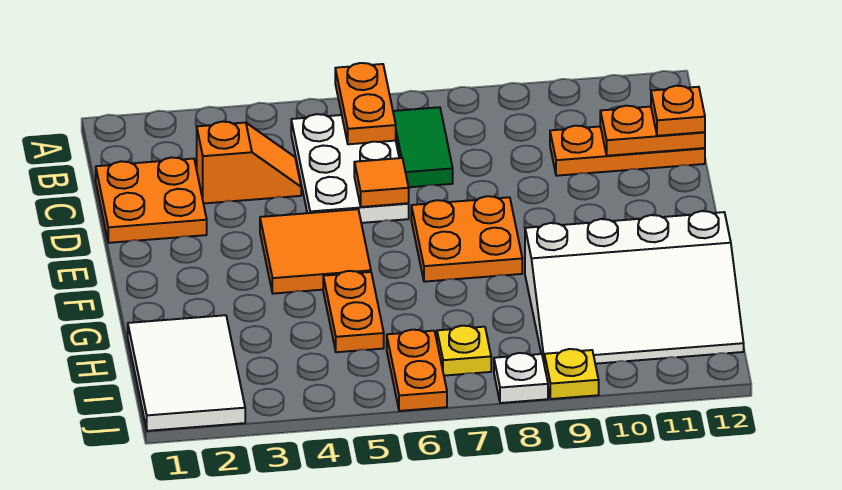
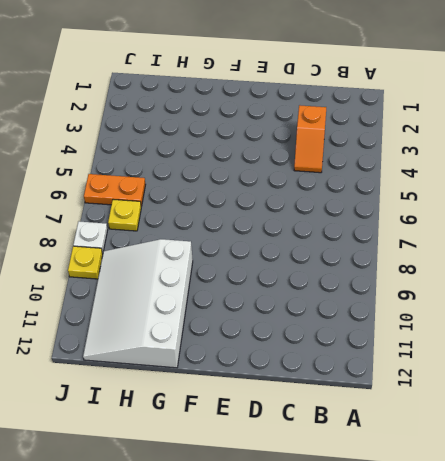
none -> white plate B5:D6 level 1
none -> green tile B7:C7 level 1
none -> orange plate C1:D2 level 1

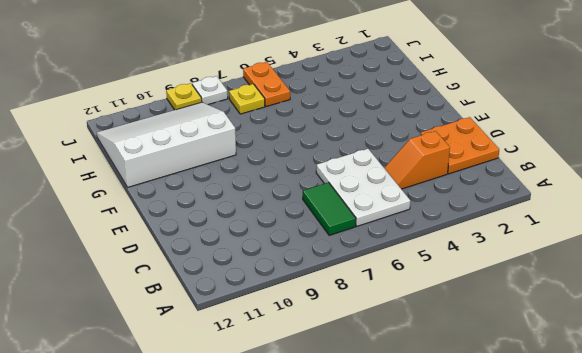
none -> orange plate C10:C12 level 1
none -> orange tile E4:F5 level 1
none -> orange plate E7:F8 level 1

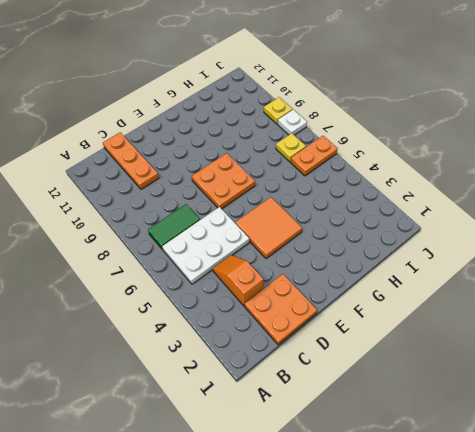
none -> orange plate G5:H5 level 1
none -> white slope G9:I12 level 1 top G
none -> white tile H1:J2 level 1

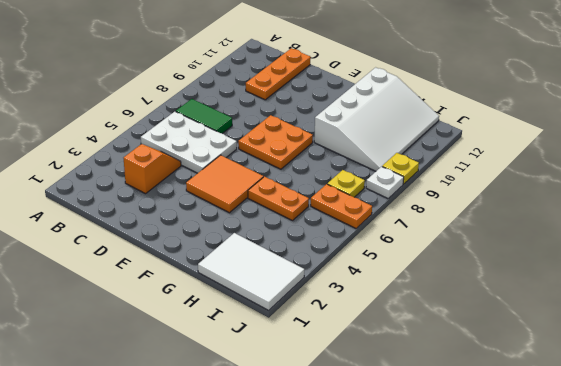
none -> orange plate C1:D2 level 1
none -> orange plate A6:B6 level 2
none -> orange plate C11:C12 level 2

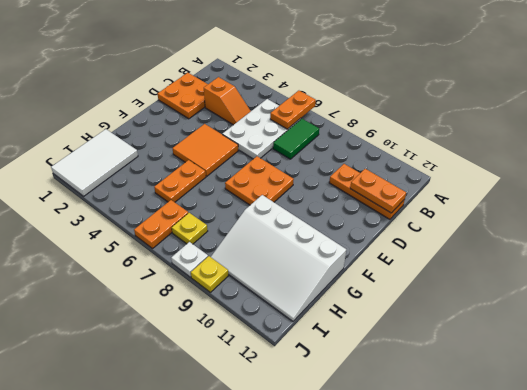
none -> orange tile D6 level 2
none -> orange plate C12 level 3

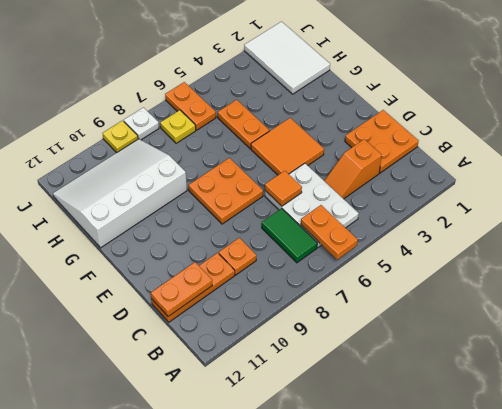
orange plate C9 level 1 -> orange plate C12 level 3

